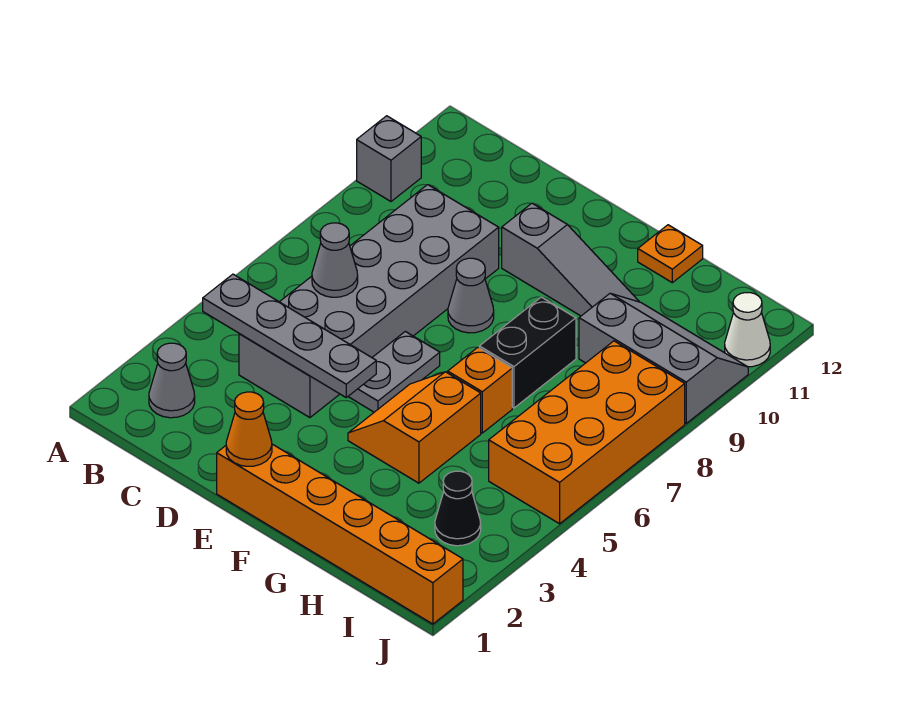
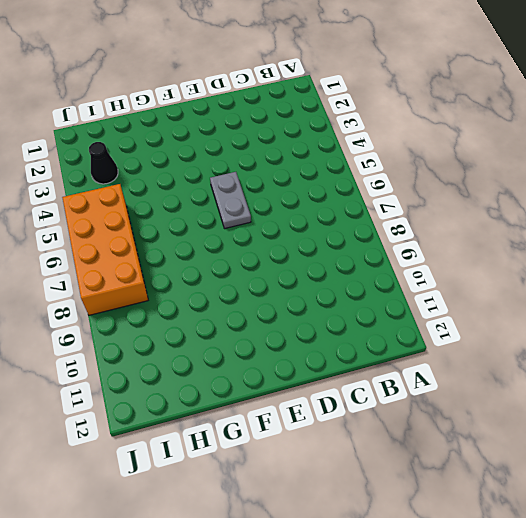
none -> grey brick A10 level 1
none -> grey cone B2 level 1
none -> grey brick C4:D9 level 1

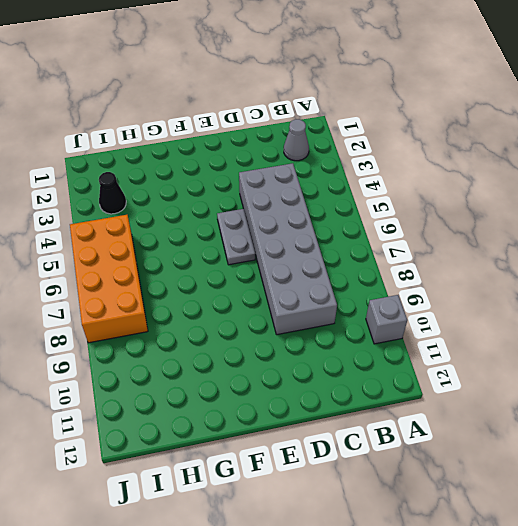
none -> orange brick E1:J1 level 1
none -> grey cone E8 level 1
none -> grey slope E10:G10 level 1 top E

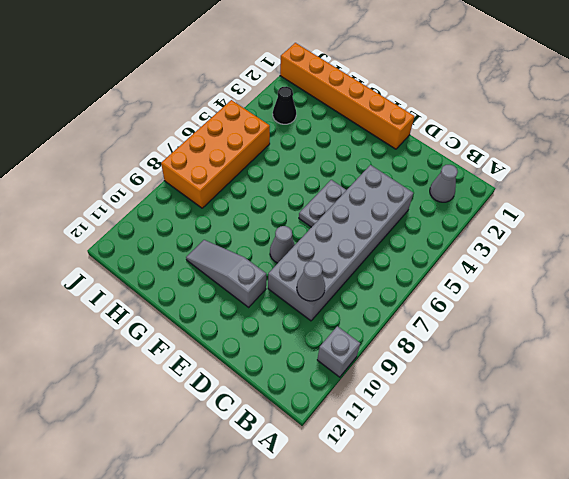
grey cone C9 level 2 -> grey cone C6 level 2
none -> orange slope F4:G5 level 1 top G
none -> orange brick G6 level 1
none -> black brick G7:G8 level 1

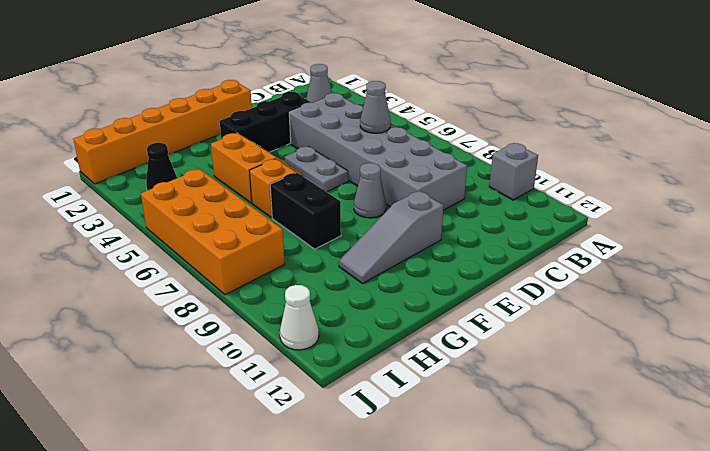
black brick D3:F3 level 1 -> none
none -> orange plate G12 level 1
none -> grey slope H9:J10 level 1 top 9
none -> grey plate B4:E4 level 2

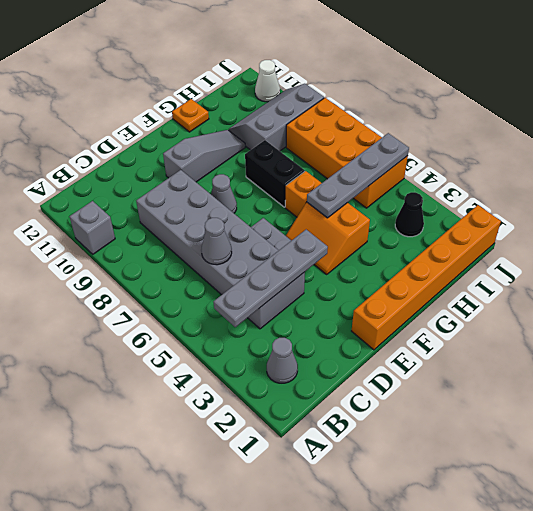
grey plate G5:J5 level 2 -> none
none -> orange cone E1 level 2

